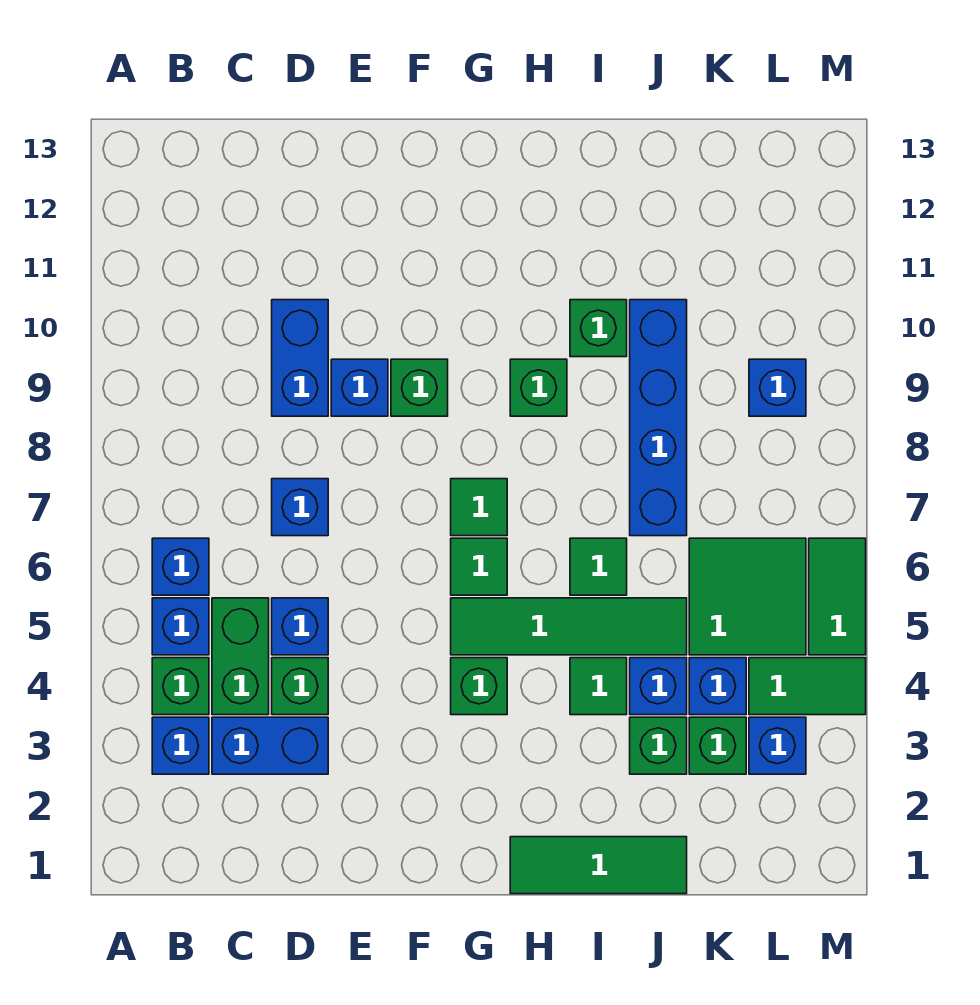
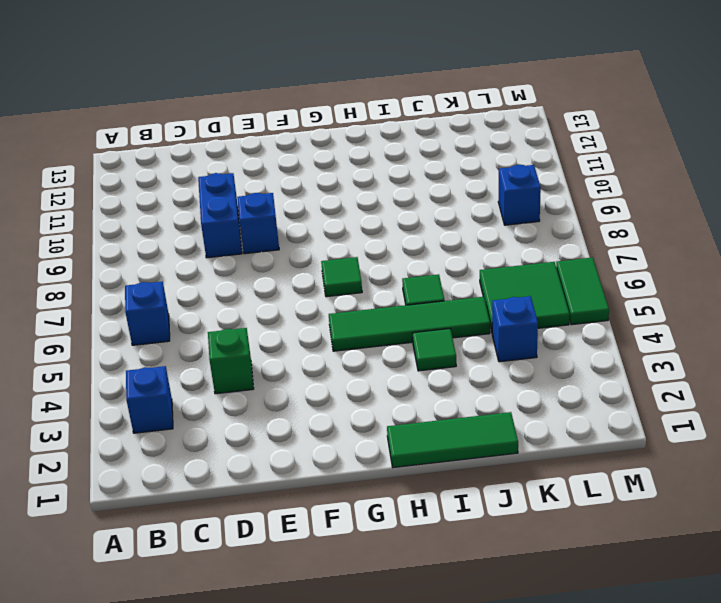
none -> green brick B4 level 1
none -> blue brick B5 level 1
none -> blue brick C3:D3 level 1
none -> green brick C4:C5 level 1

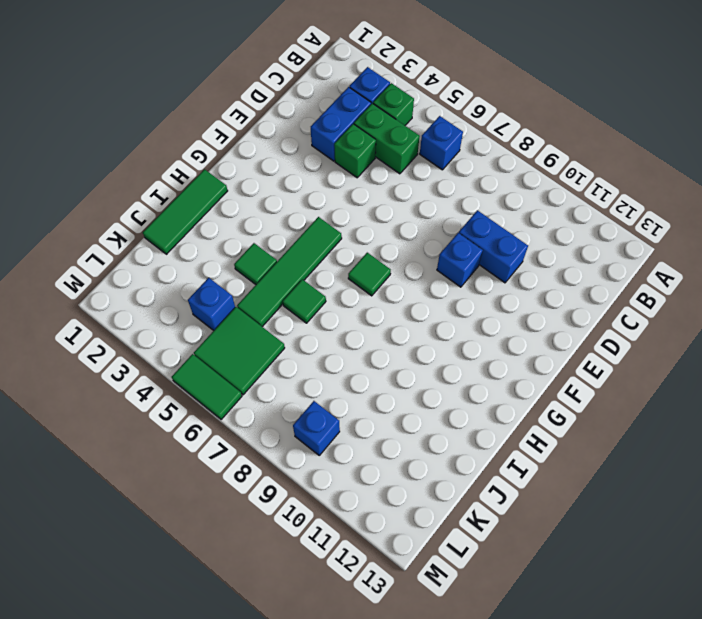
none -> blue brick B5 level 1
none -> blue brick D5 level 1
none -> blue brick D7 level 1
none -> green brick F9 level 1

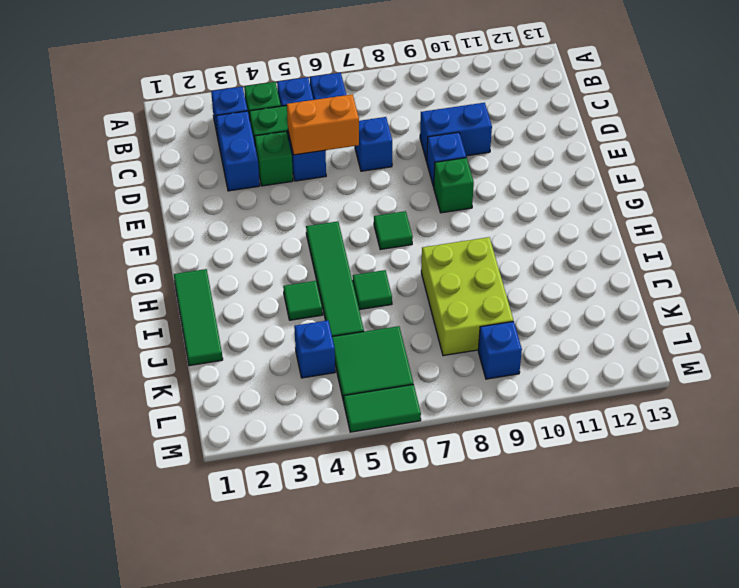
orange brick D5:D6 level 2 -> none
lime brick I8:K9 level 1 -> blue brick J7:J10 level 1
none -> green brick G4 level 1
none -> green tile G6 level 1
none -> green brick H9 level 1
none -> green brick I10 level 1

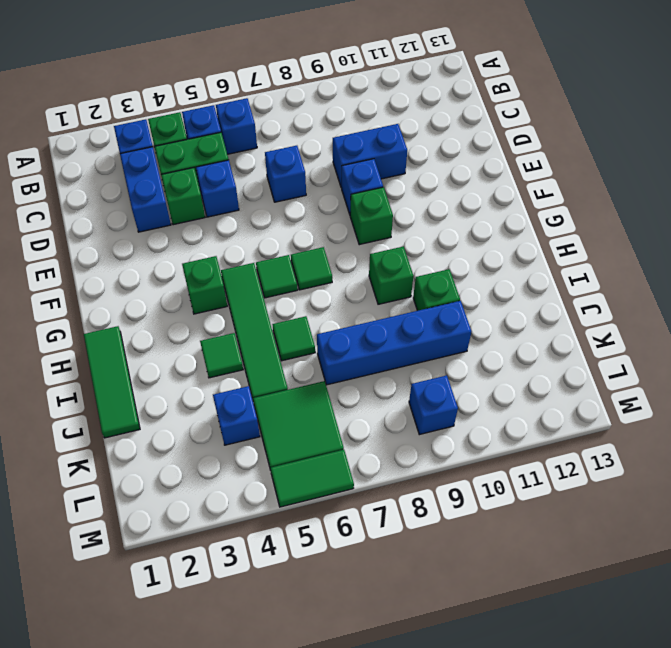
none -> green brick J3 level 1
none -> blue brick J4 level 1
none -> green brick K3 level 1
none -> blue brick L3 level 1

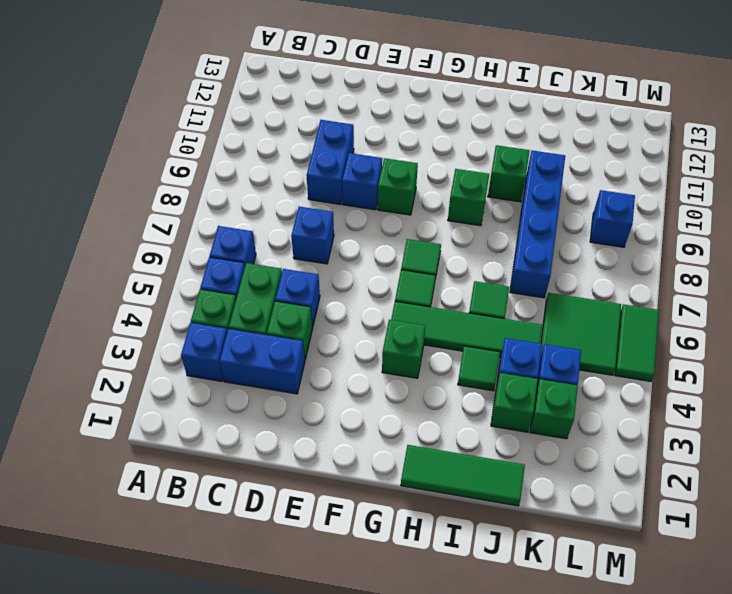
none -> blue brick L3 level 1
none -> green tile L4:M4 level 1

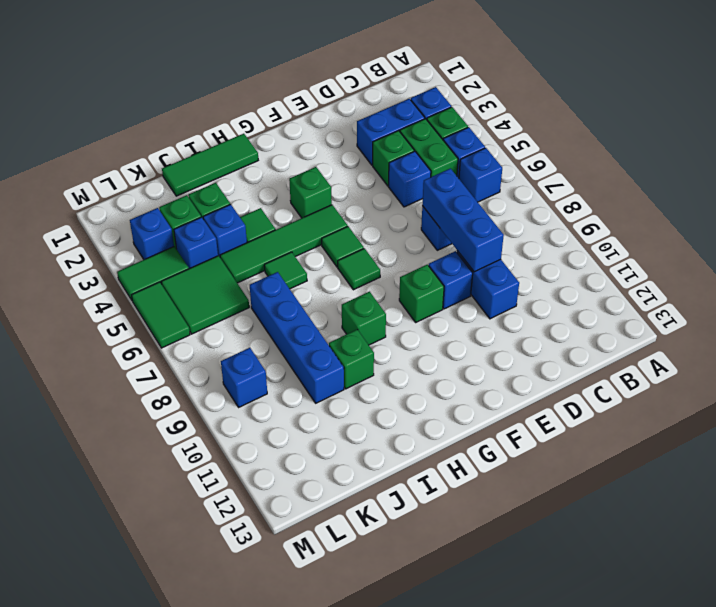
blue brick D7:D9 level 2 -> none

